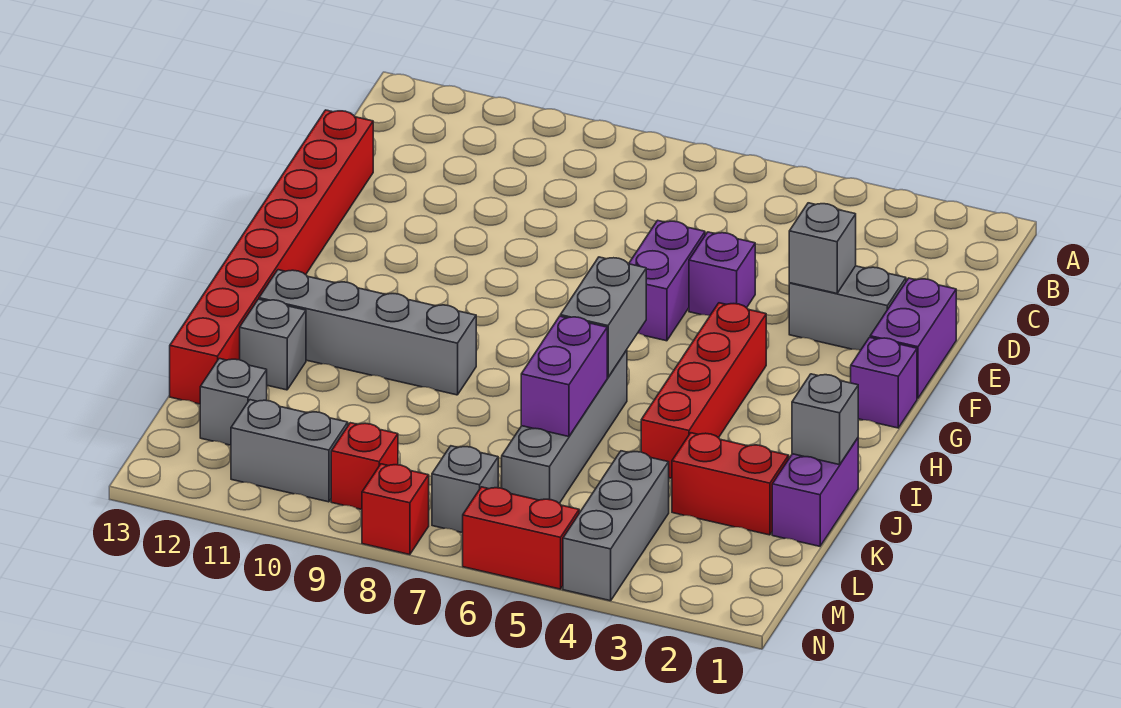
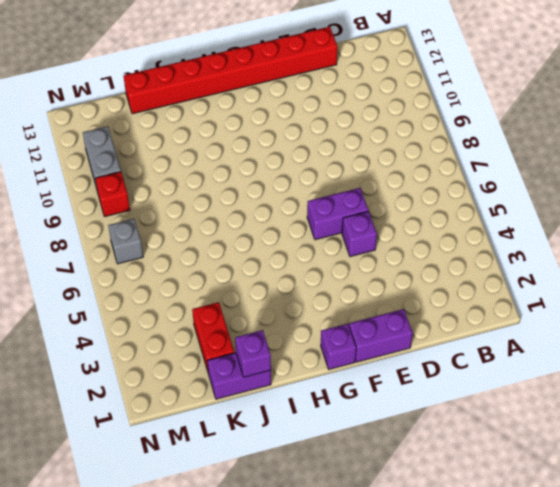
purple brick J1 level 2 -> grey brick J1 level 2
none -> grey brick E2:E3 level 1
none -> red brick G4:J4 level 1
none -> grey brick I6:L6 level 1

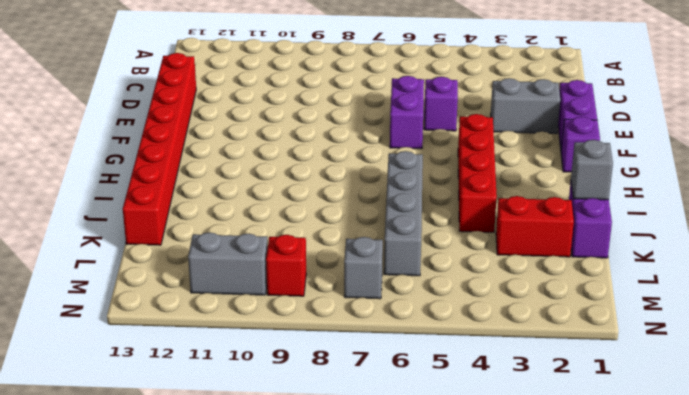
none -> grey brick I9:I12 level 1
none -> grey brick J12 level 1
none -> grey brick L4:N4 level 1

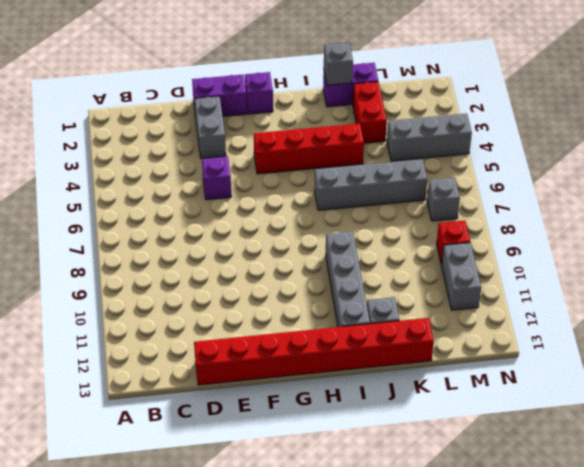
none -> purple brick E6:F6 level 1
none -> grey brick L12 level 1
none -> red brick N5:N6 level 1

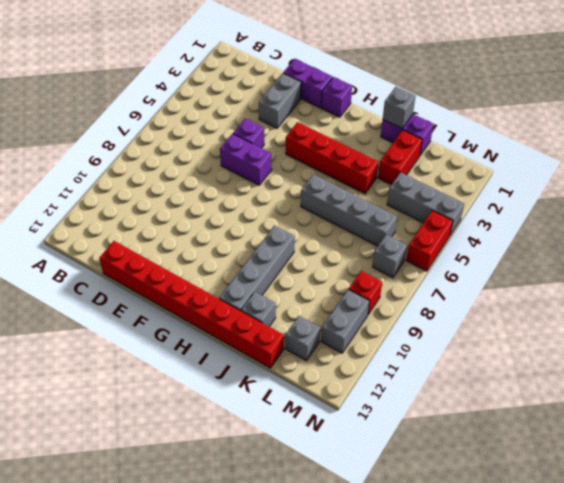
none -> red brick N8 level 1
none -> grey brick E3 level 2
none -> grey brick H6:I6 level 2

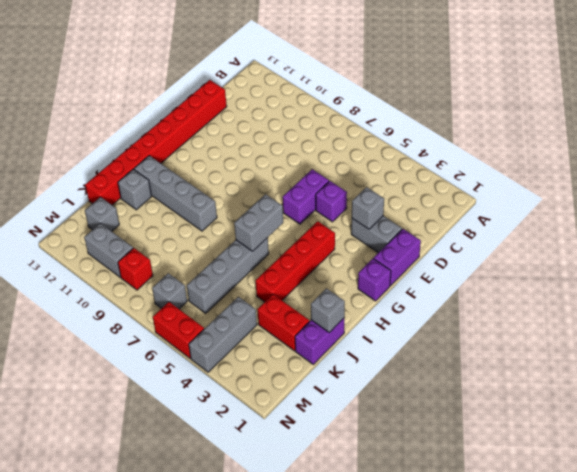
none -> red brick N8 level 1
none -> purple brick J6:K6 level 2

